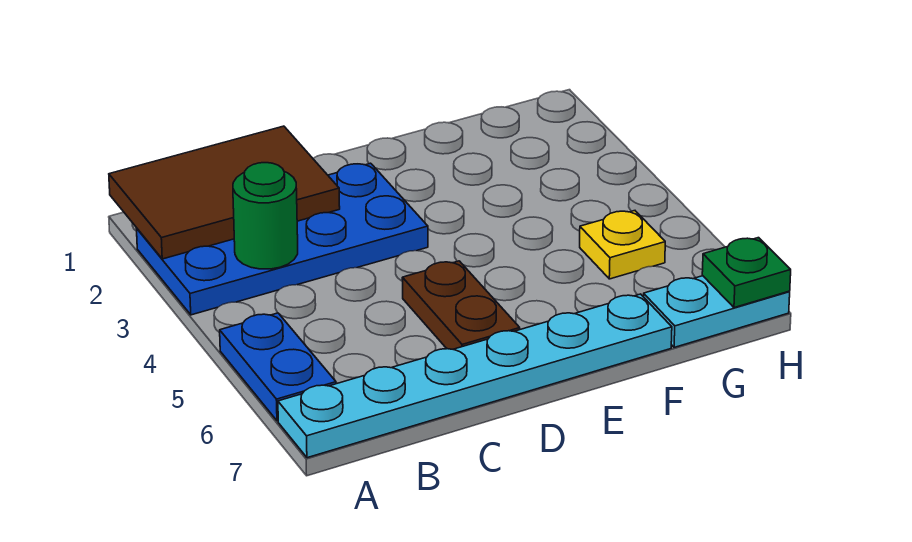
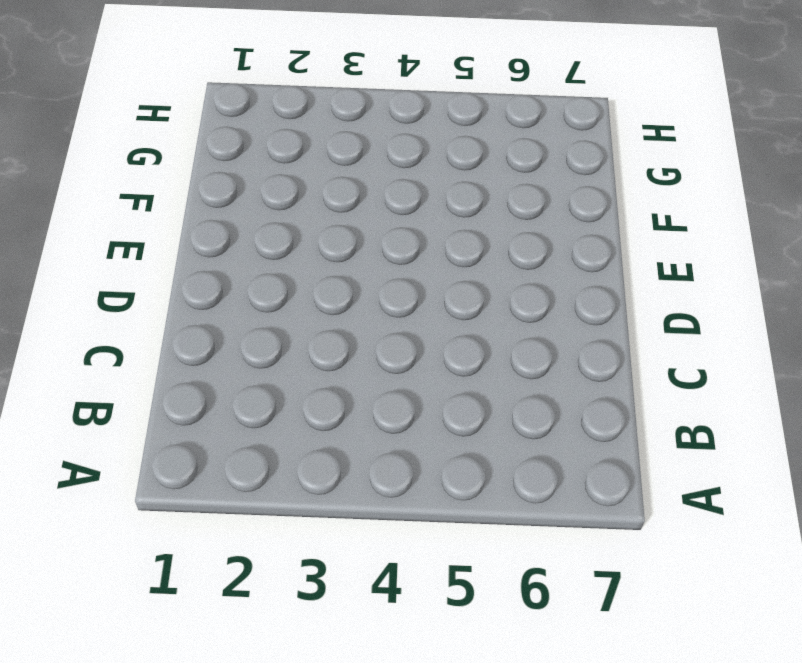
none -> blue plate A2:D3 level 1
none -> blue plate A5:A6 level 1

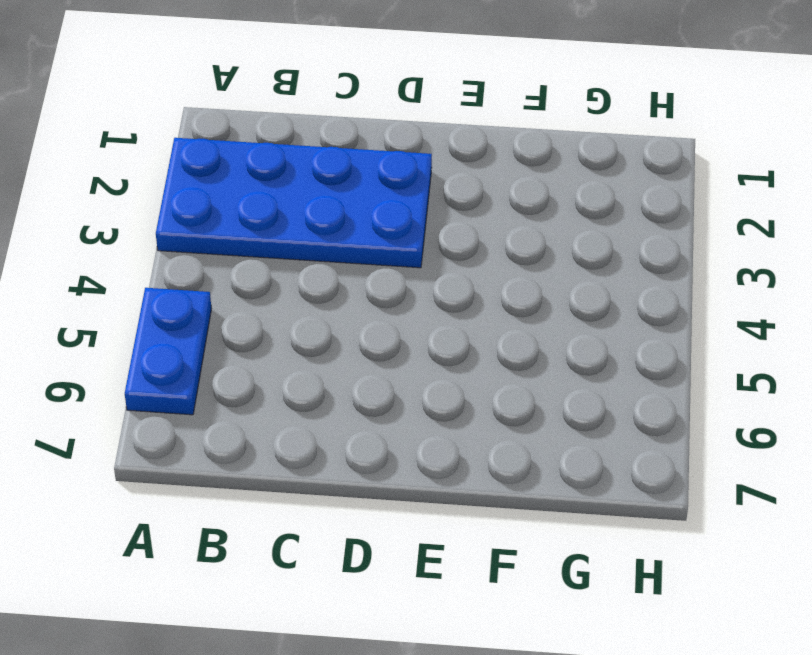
none -> cyan plate A7:F7 level 1
none -> brown plate D5:D6 level 1

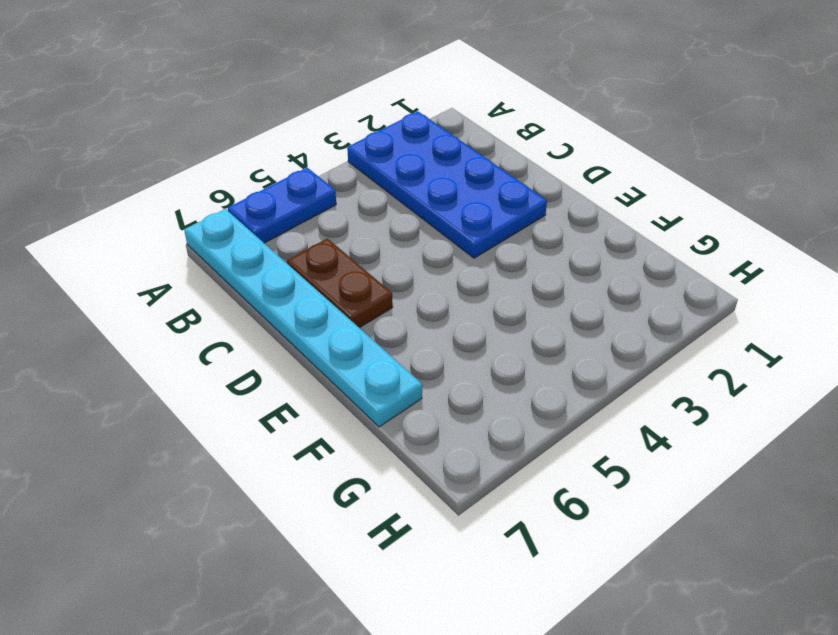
brown plate C6:D6 level 1 -> brown plate D5:D6 level 1
none -> yellow plate G5 level 1
none -> cyan plate G7:H7 level 1

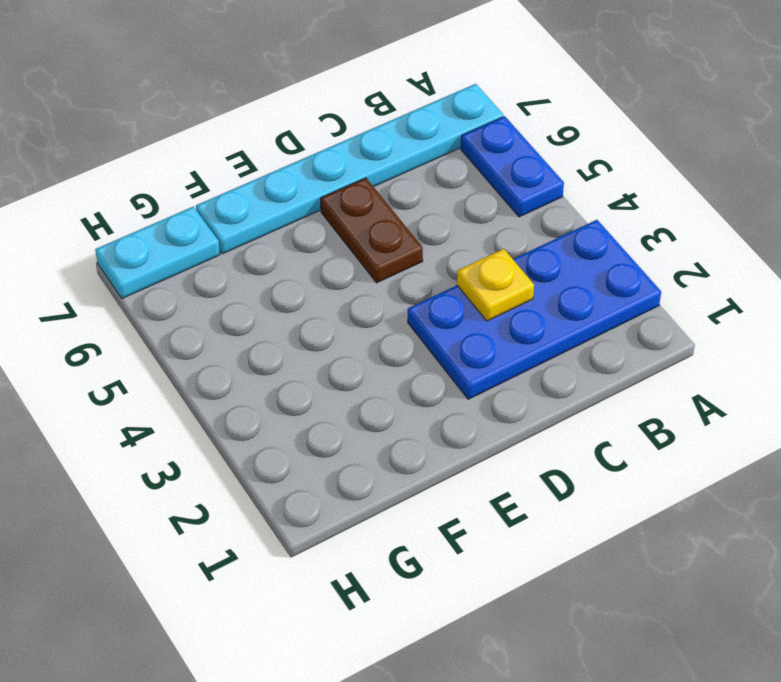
yellow plate C3 level 2 -> yellow plate G5 level 1
none -> brown tile A1:C2 level 2
none -> green round brick B3 level 2

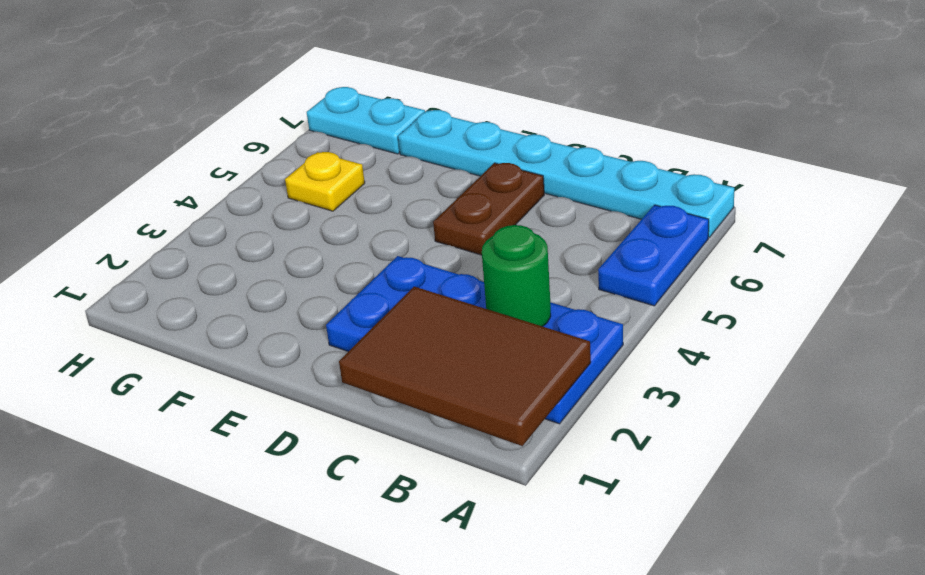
none -> green plate H7 level 2

